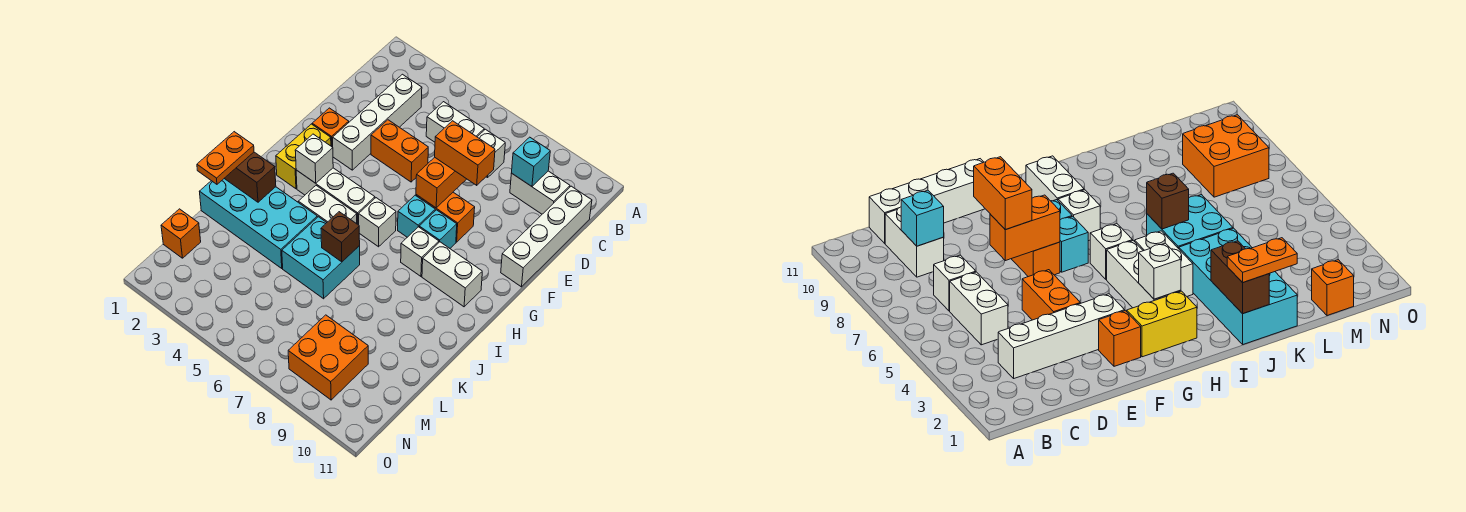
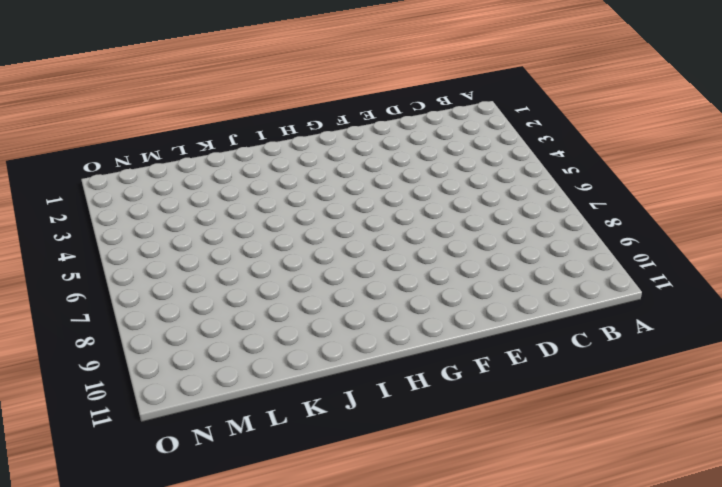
none -> white brick C3:F3 level 1
none -> white brick C5:C6 level 1
none -> white brick C7 level 1

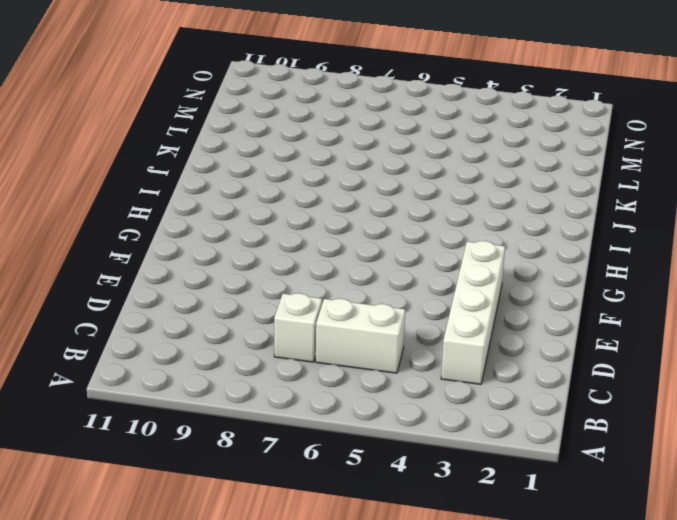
none -> white brick C9:C10 level 1
none -> white brick C11:F11 level 1
none -> orange brick E4:E5 level 1

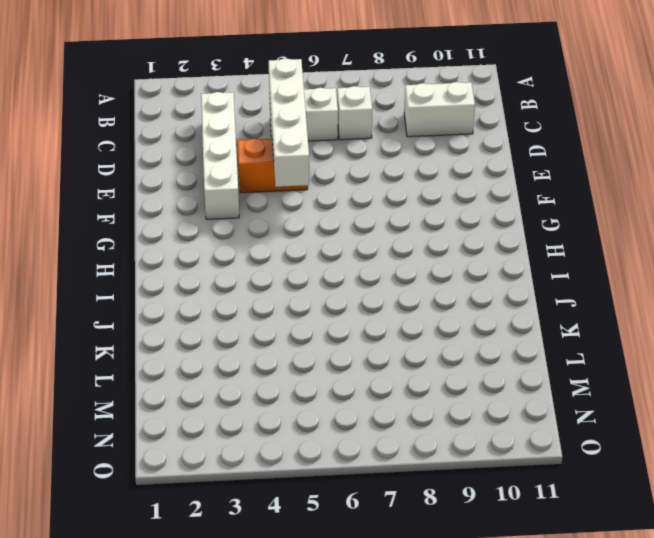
white brick C5:F5 level 2 -> white brick C11:F11 level 1
none -> orange brick F2 level 1
none -> orange brick F7:F8 level 1
none -> yellow brick G2:H2 level 1

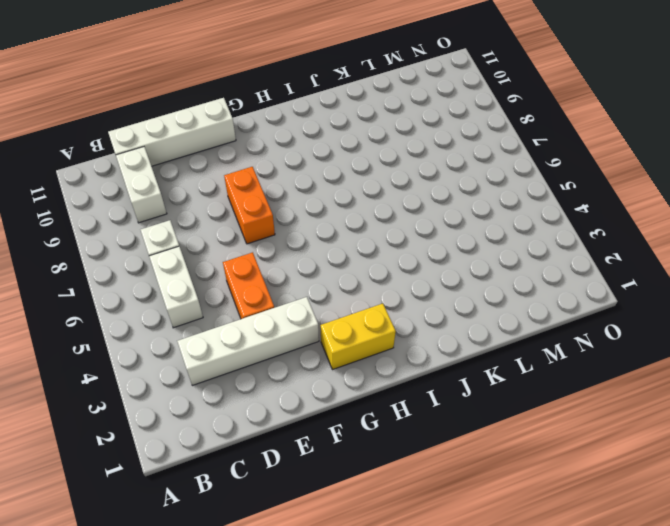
none -> orange brick F2 level 1
none -> cyan brick G7 level 1
none -> cyan brick G8 level 1

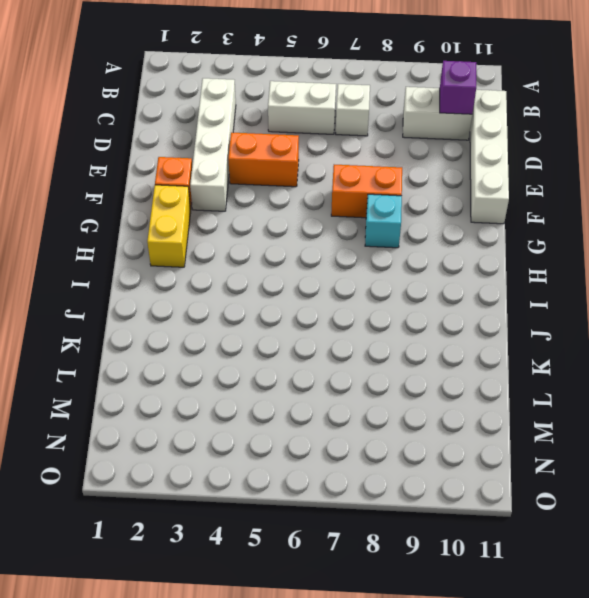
purple brick C10 level 2 -> none
none -> cyan brick G7 level 1
none -> white brick H3:H5 level 1
none -> white brick H6 level 1

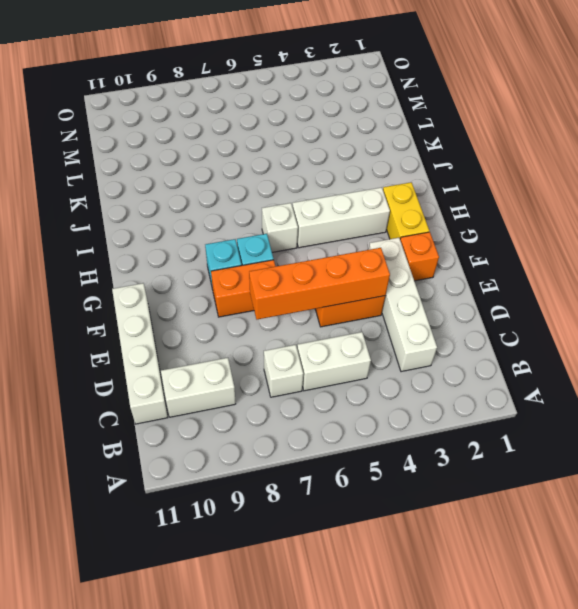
orange brick E4:E7 level 2 -> orange brick E7:F7 level 2
none -> white brick H8 level 1
none -> white brick H9:H10 level 1
none -> white brick I4:I5 level 1

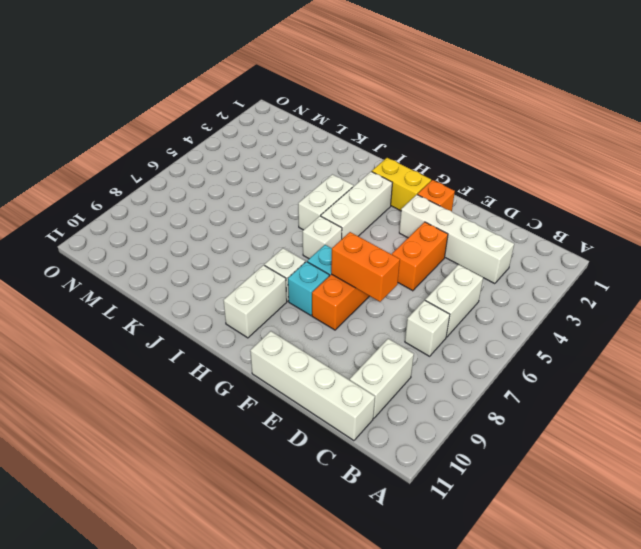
none -> cyan brick J1:K4 level 1
none -> cyan brick J5:K6 level 1
none -> orange brick M1 level 1

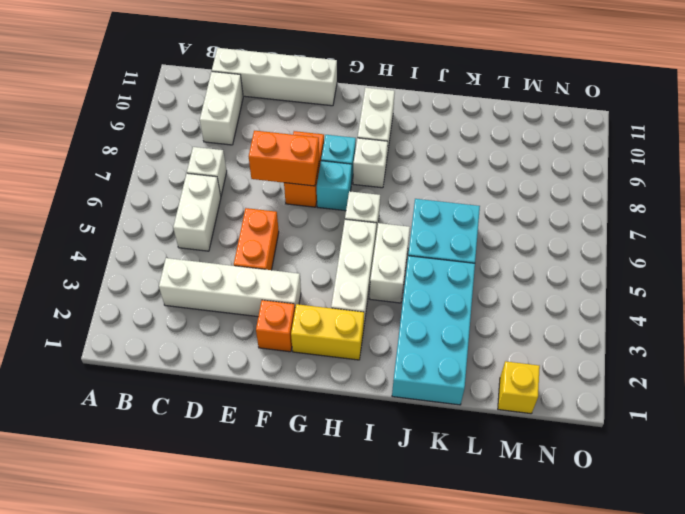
yellow brick M1 level 1 -> orange brick M1 level 1
none -> orange brick M8:N9 level 1
none -> cyan brick C9 level 2
none -> white brick H3 level 2

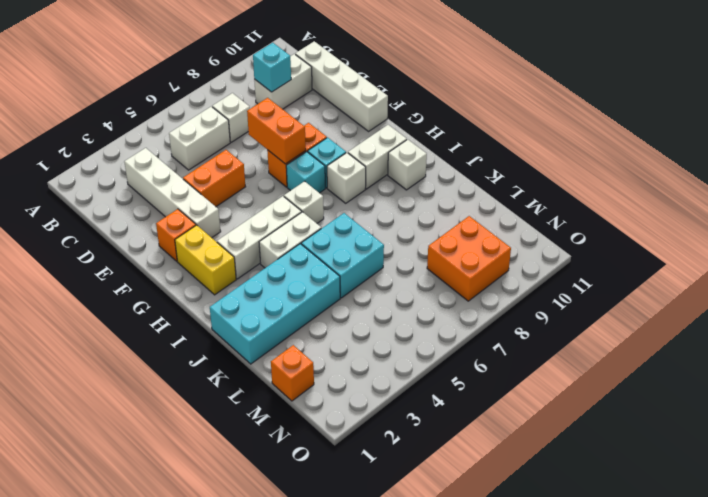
white brick I10 level 1 -> white brick H3 level 2
none -> brown brick J1:J2 level 2
none -> brown brick J6 level 2
none -> orange brick E7:E8 level 3

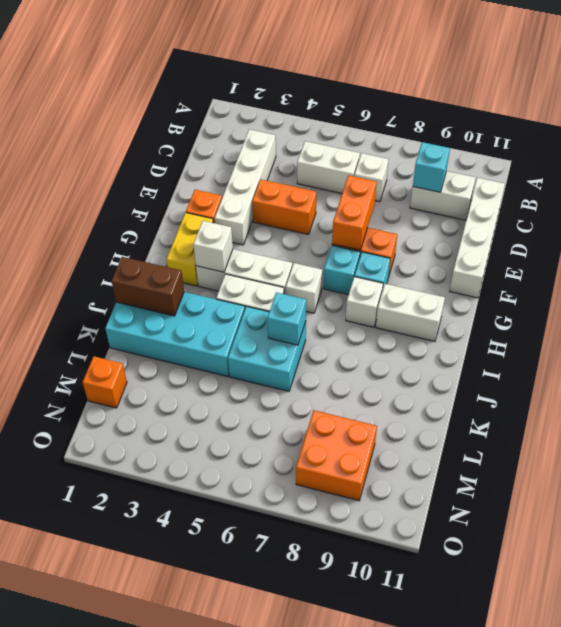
cyan brick J6 level 2 -> brown brick J6 level 2
none -> orange brick E7:E8 level 3
none -> orange plate J1:K1 level 3

